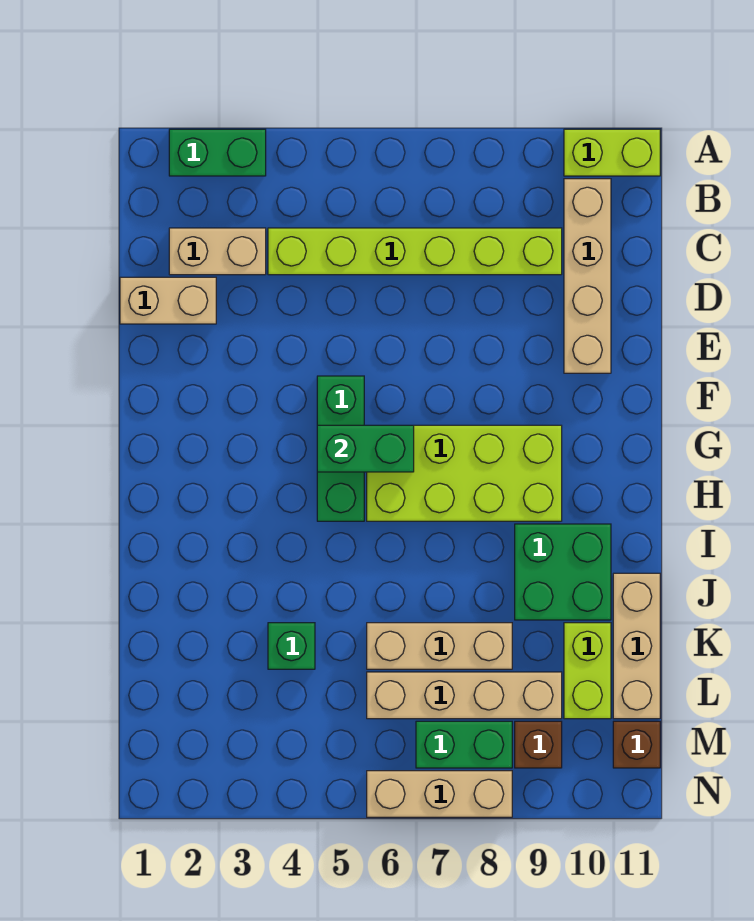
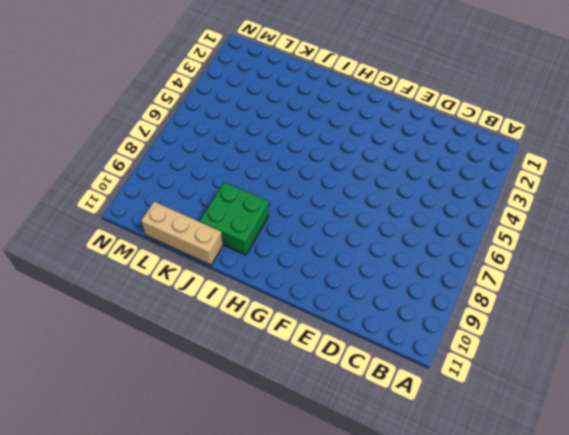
none -> green brick A2:A3 level 1
none -> lime brick A10:A11 level 1
none -> tan brick B10:E10 level 1

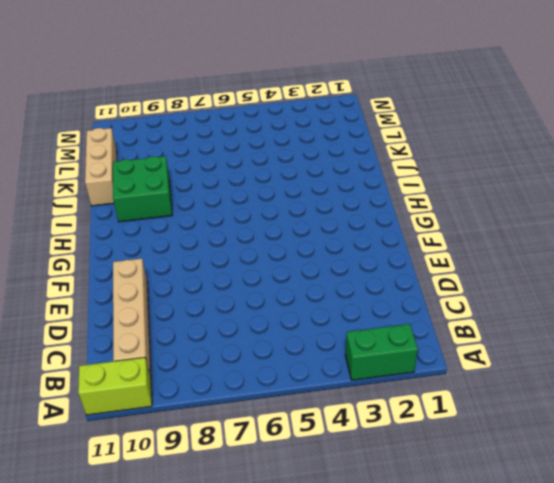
none -> tan brick C2:C3 level 1
none -> lime brick C4:C9 level 1
none -> tan brick D1:D2 level 1

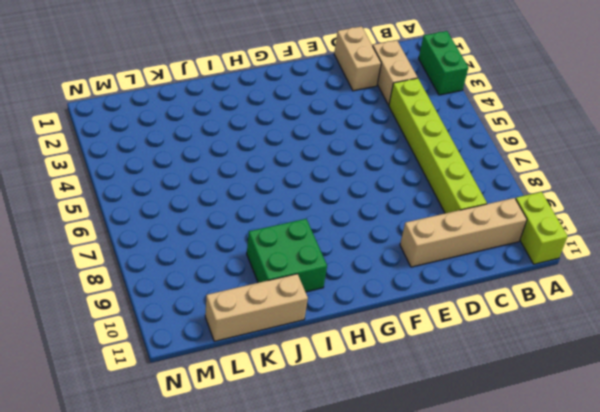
none -> green brick F5:H5 level 1
none -> lime brick G6:H9 level 1
none -> green brick K4 level 1

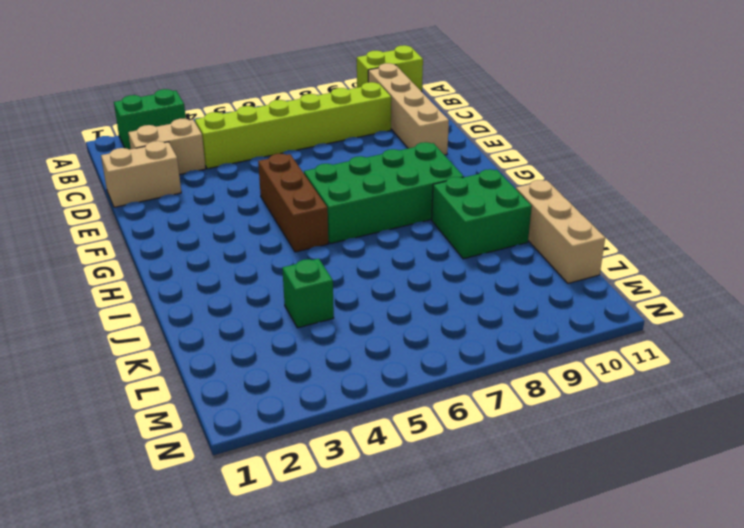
brown brick F5:H5 level 1 -> green brick F5:H5 level 1
green brick G6:H9 level 1 -> lime brick G6:H9 level 1
none -> tan brick K6:K8 level 1
none -> lime brick K10:L10 level 1
none -> tan brick L6:L9 level 1

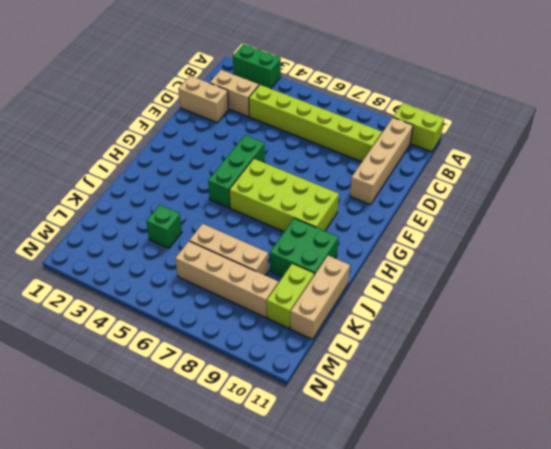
none -> green brick M7:M8 level 1
none -> brown brick M9 level 1
none -> brown brick M11 level 1

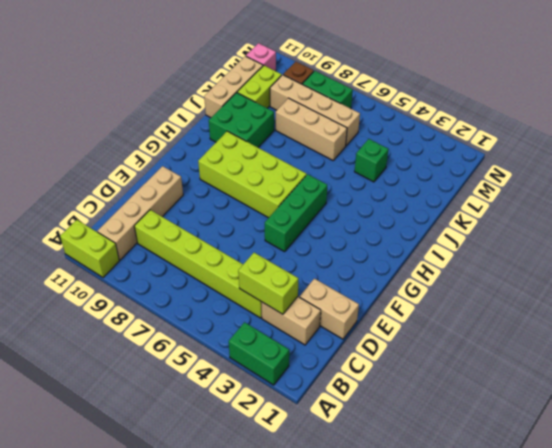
lime brick C3:C4 level 2 -> none
pink brick M11 level 1 -> brown brick M11 level 1
none -> tan brick N6:N8 level 1
none -> green brick G5:G6 level 2

